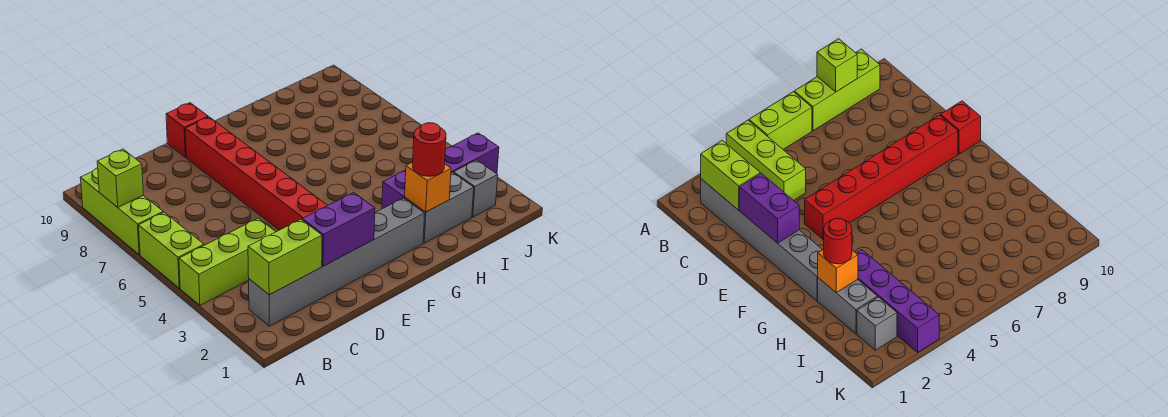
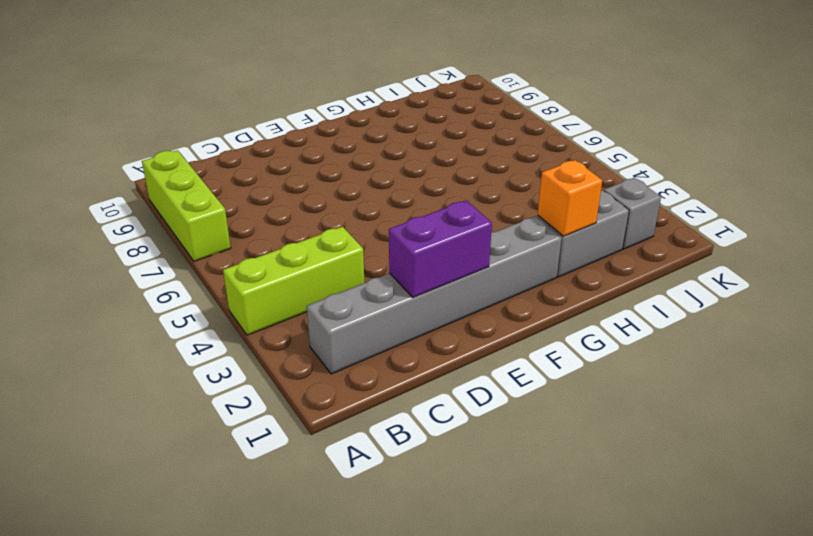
none -> lime brick A5:A6 level 1
none -> red brick E4:E9 level 1
none -> red brick E10 level 1

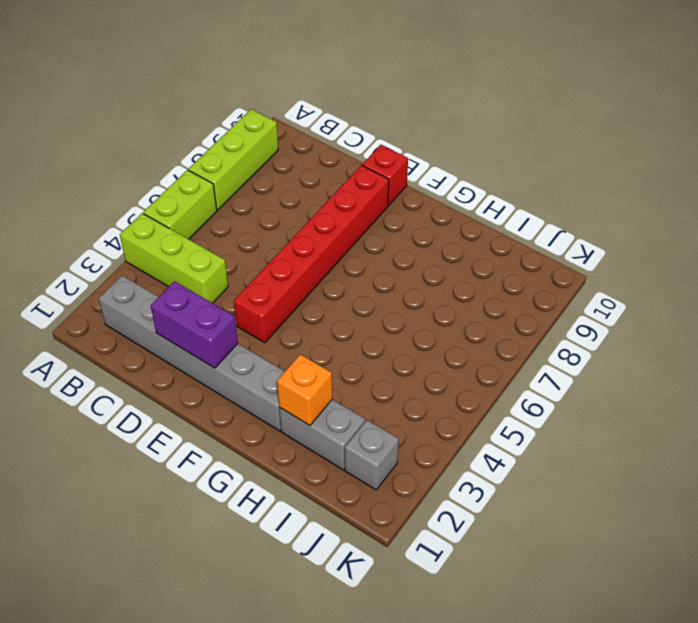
none -> purple brick H3:K3 level 1
none -> lime brick A8 level 2
none -> lime brick B2:C2 level 2

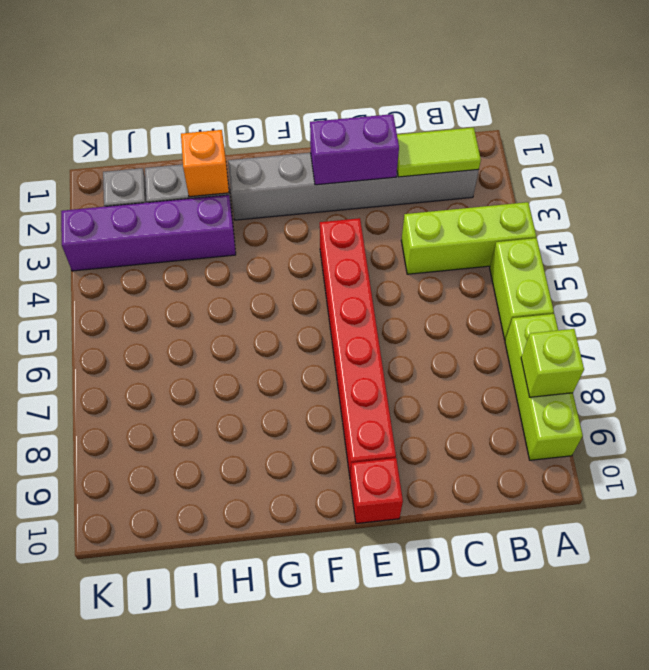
lime tile B2:C2 level 2 -> lime brick B2:C2 level 2
none -> red round brick H2 level 3

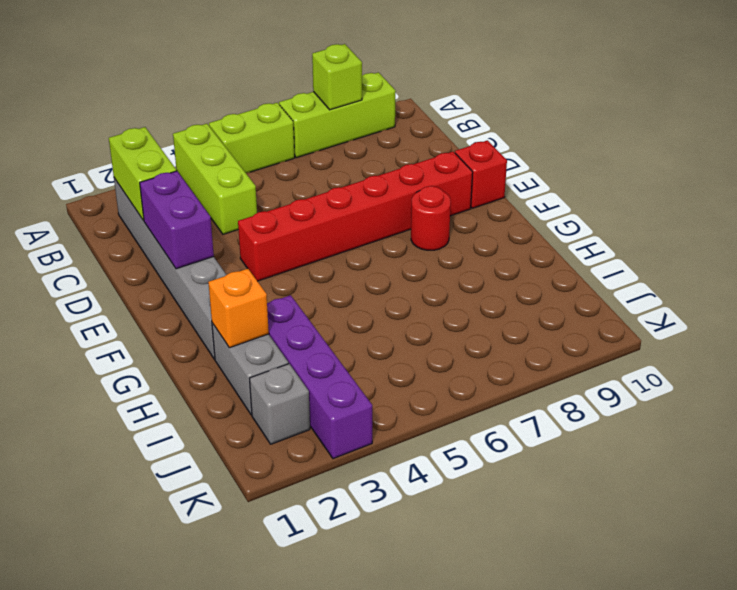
red round brick F8 level 1 -> red round brick H2 level 3

